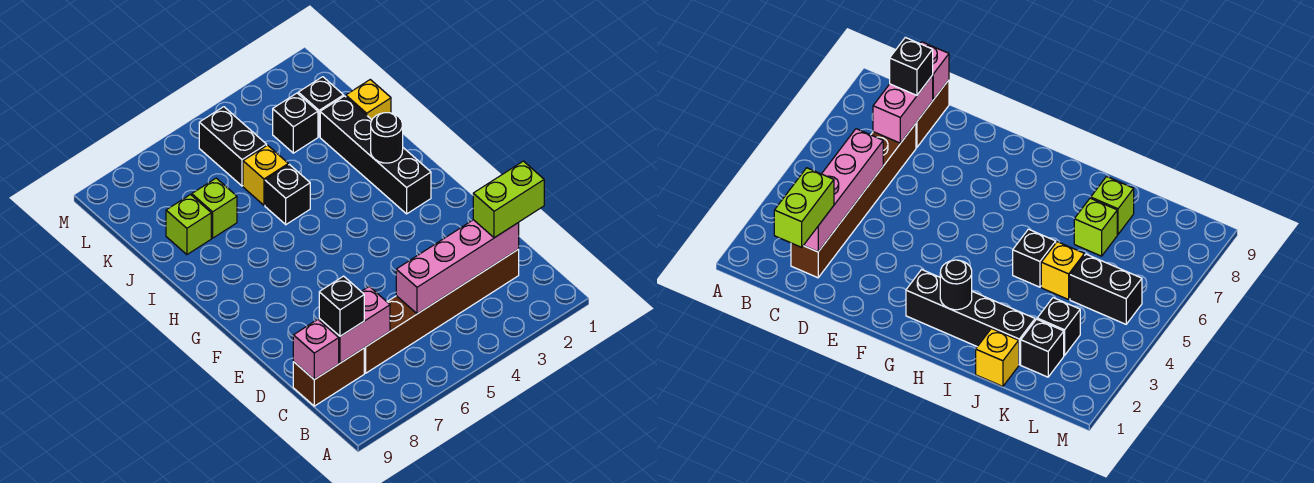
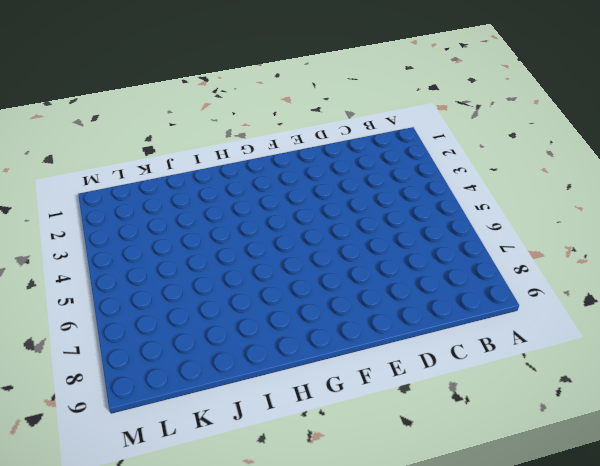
none -> brown brick C2:C7 level 1
none -> brown brick C8:C9 level 1
none -> black brick G2:J2 level 1

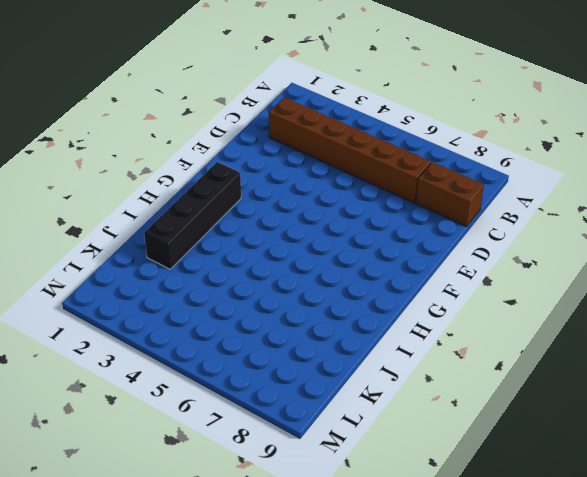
none -> black brick I5 level 1
none -> yellow brick J1 level 1
none -> yellow brick J5 level 1

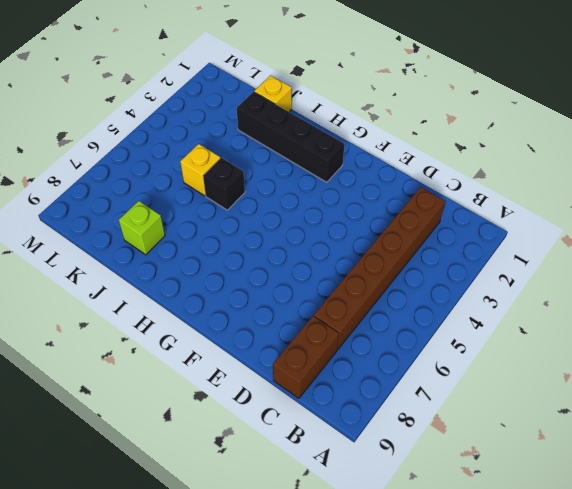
none -> lime brick J7 level 1
none -> black brick K2 level 1
none -> black brick K3 level 1

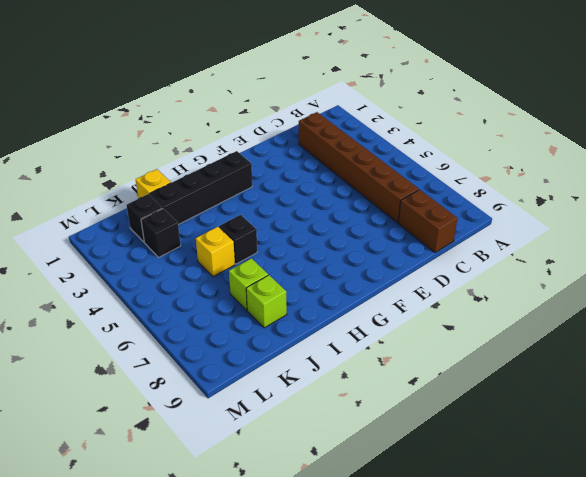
none -> black brick K5:L5 level 1
none -> pink brick C2:C5 level 2
none -> pink brick C7:C8 level 2

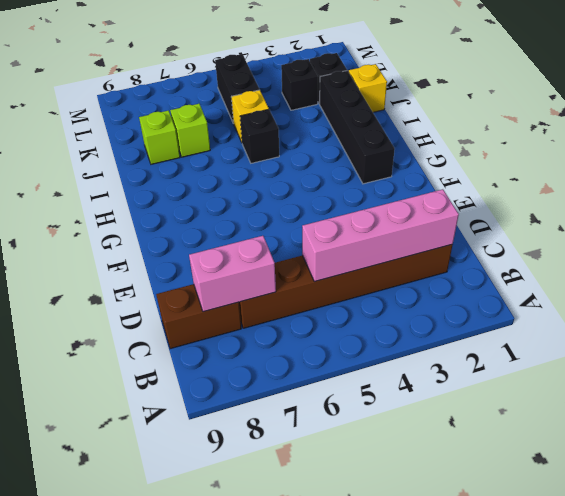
none -> pink brick C9 level 2
none -> black round brick H2 level 2
none -> lime brick C1:C2 level 3

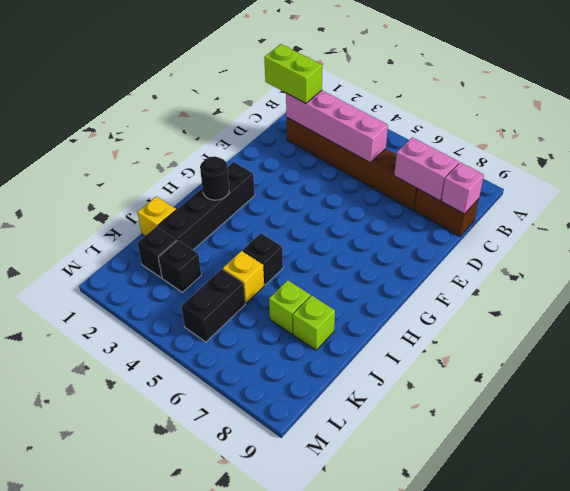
none -> black brick C8 level 3

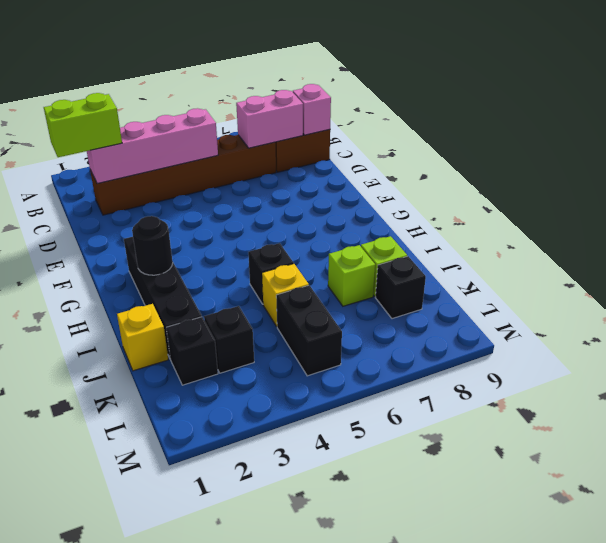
black brick K8 level 1 -> black brick C8 level 3

